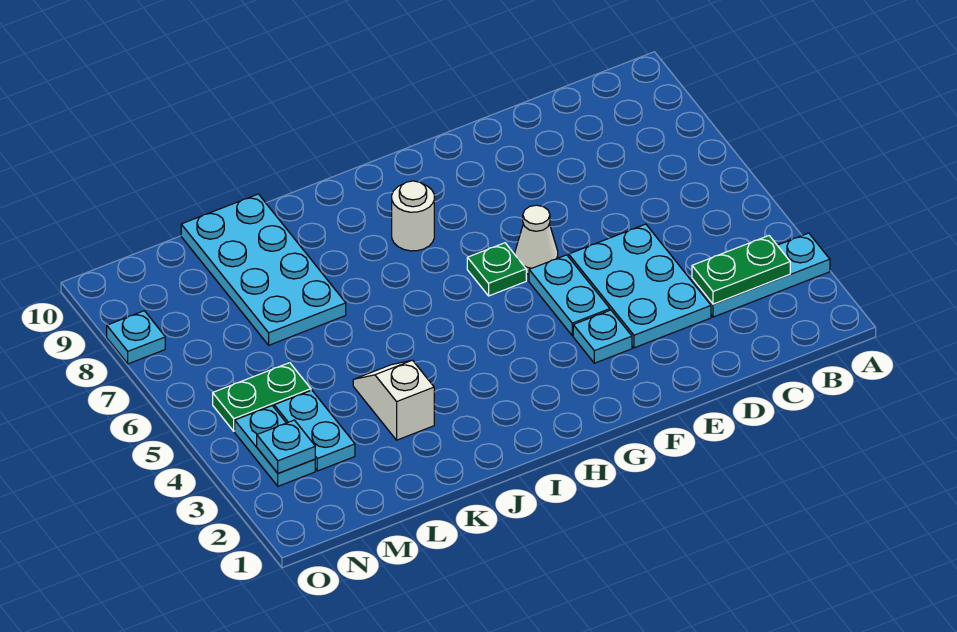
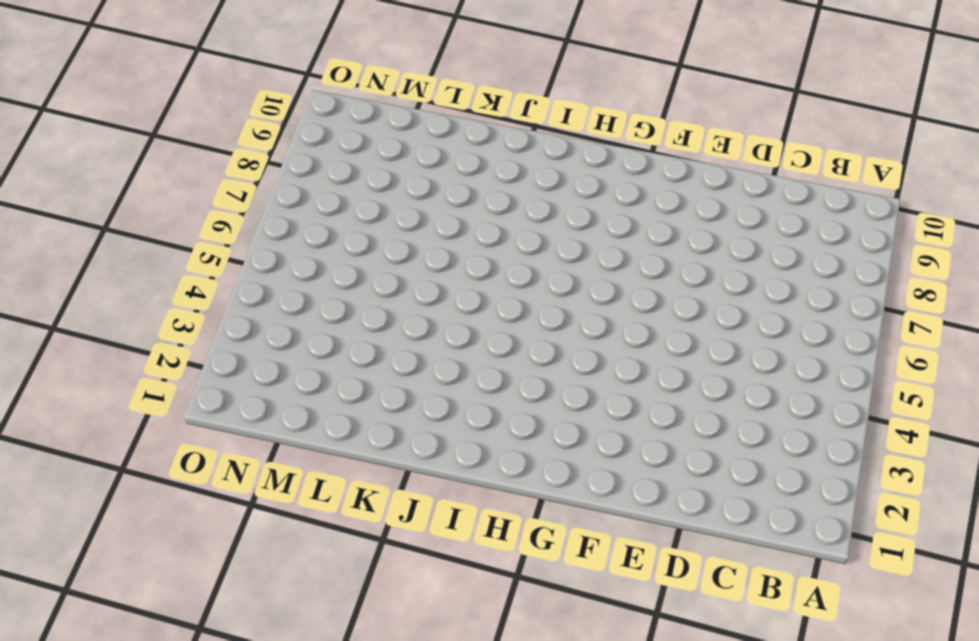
none -> cyan plate A3:C3 level 1
none -> cyan plate D3:E5 level 1
none -> cyan plate F3 level 1

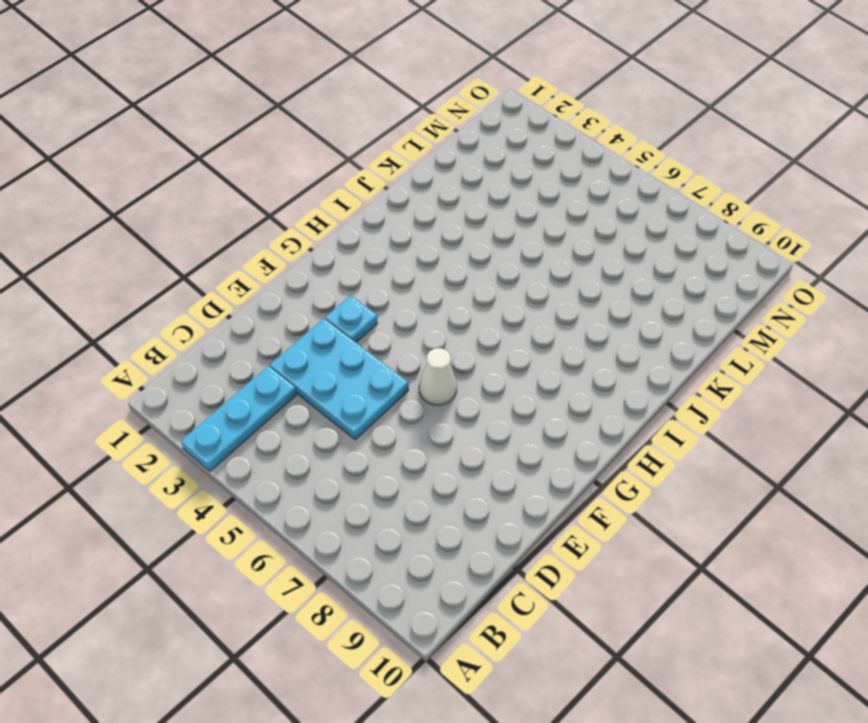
none -> cyan plate F4:F5 level 1
none -> green plate G6 level 1
none -> white round brick H8 level 1

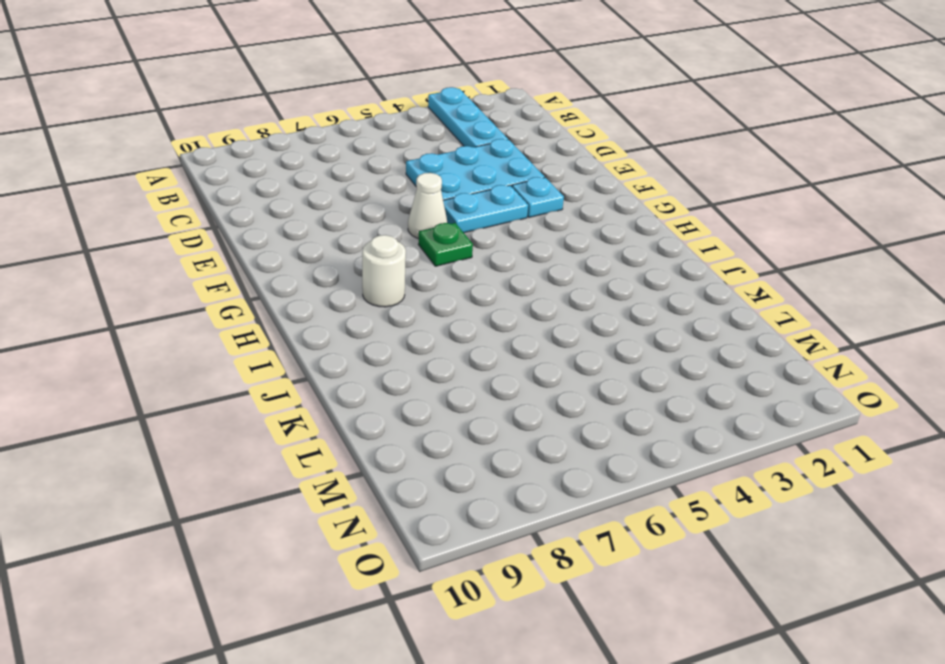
none -> white slope K3:K4 level 1 top 3
none -> cyan plate K7:L10 level 1
none -> cyan plate M3:M4 level 1

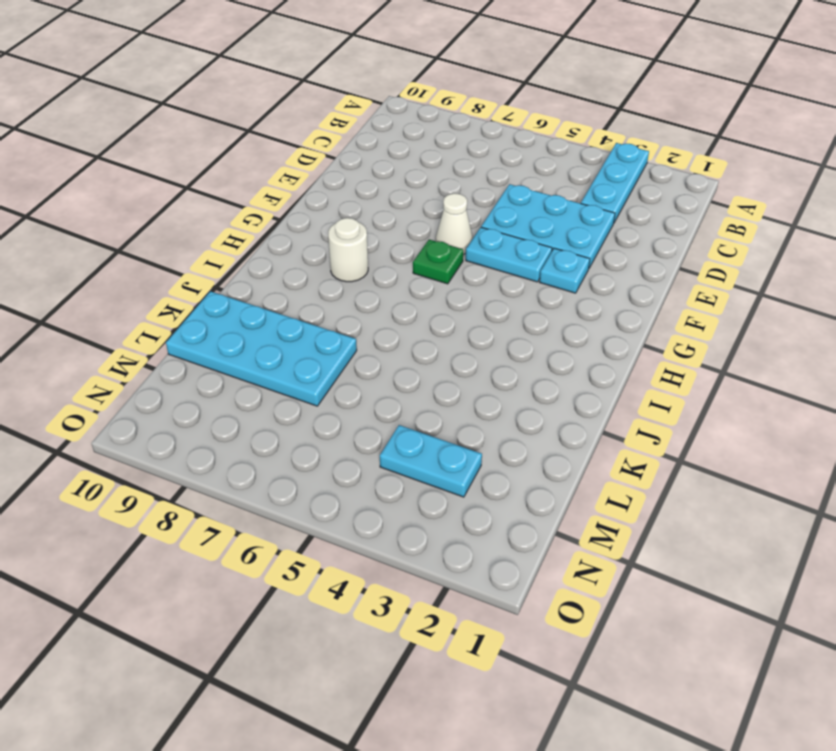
none -> white slope K3:K4 level 1 top 3
none -> green plate M5:N5 level 1
none -> cyan plate N3:N4 level 1

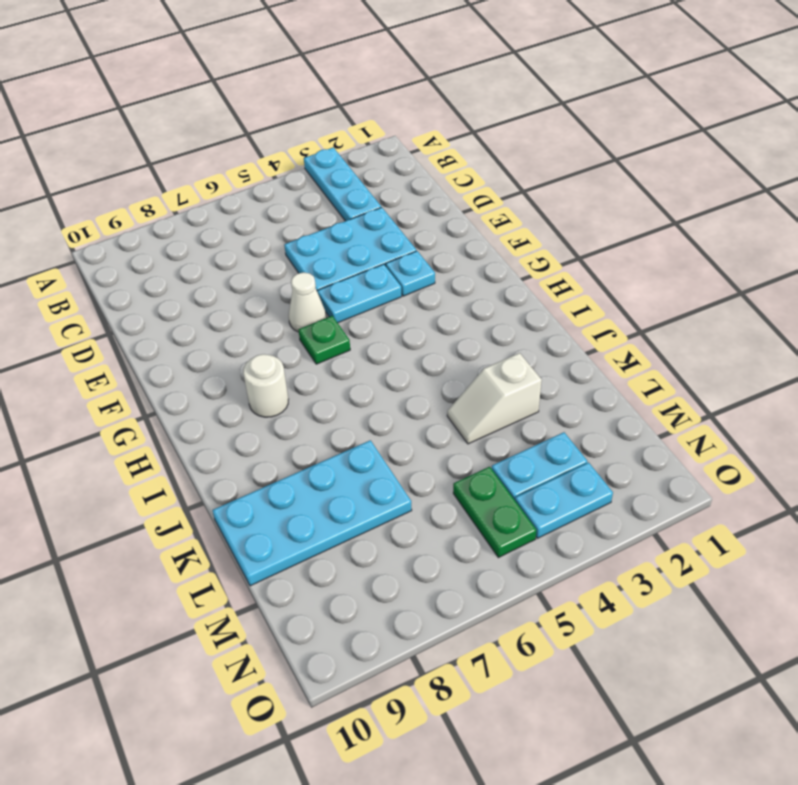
none -> cyan plate O8 level 1
none -> green plate B3:C3 level 2
none -> cyan plate N3 level 2

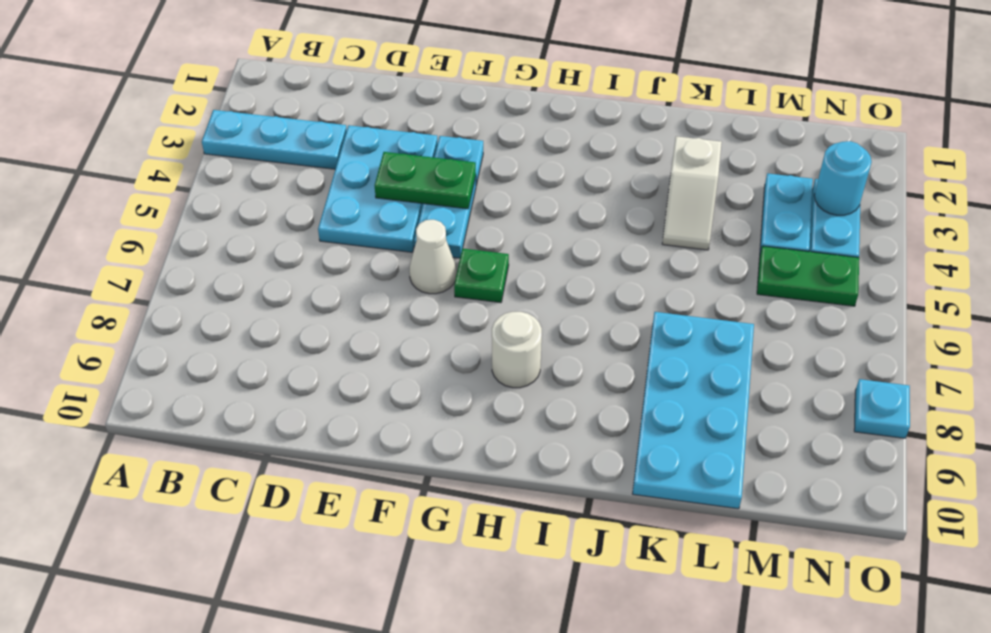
green plate E4:F4 level 2 -> green plate B3:C3 level 2
cyan round brick N3 level 2 -> cyan plate N3 level 2

